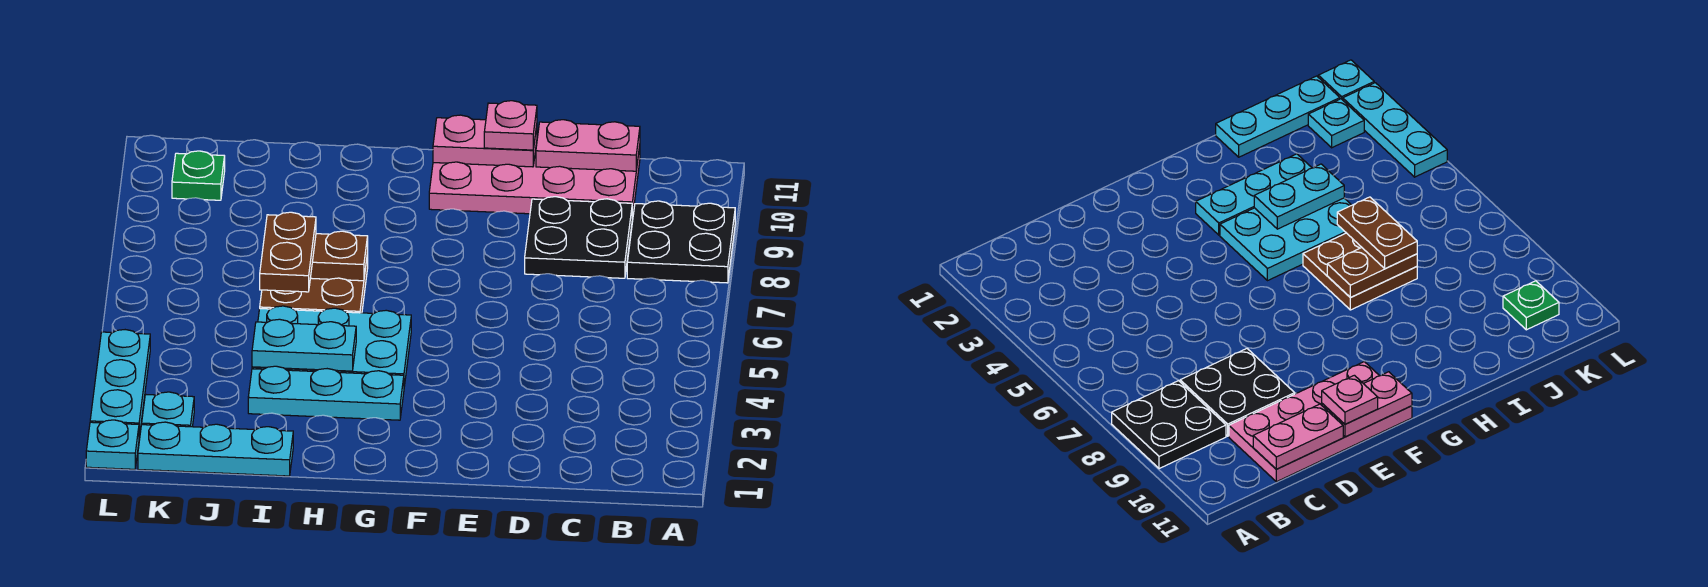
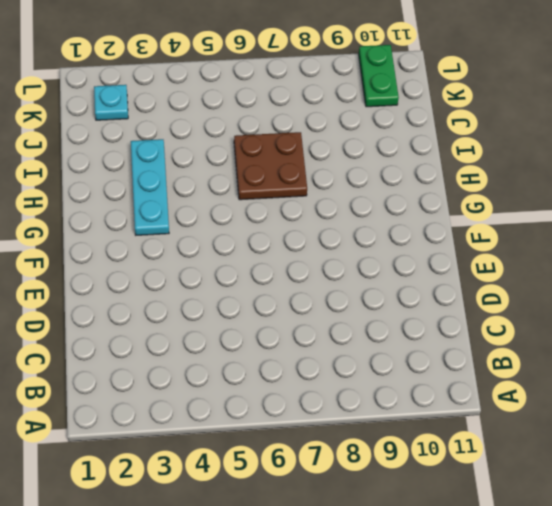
green plate K10:L10 level 1 -> green plate K10 level 1
none -> black plate A8:B9 level 1
none -> black plate C8:D9 level 1
none -> pink plate C10:F11 level 1

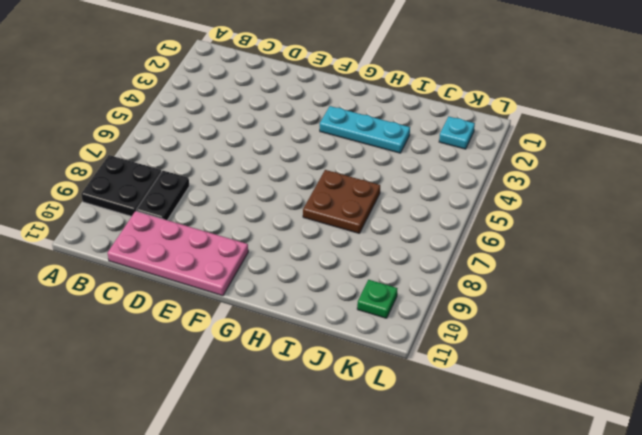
black plate C8:C9 level 1 -> black plate C8:D9 level 1
none -> cyan plate G4:I5 level 1
none -> cyan plate I1:K1 level 1
none -> cyan plate L1 level 1

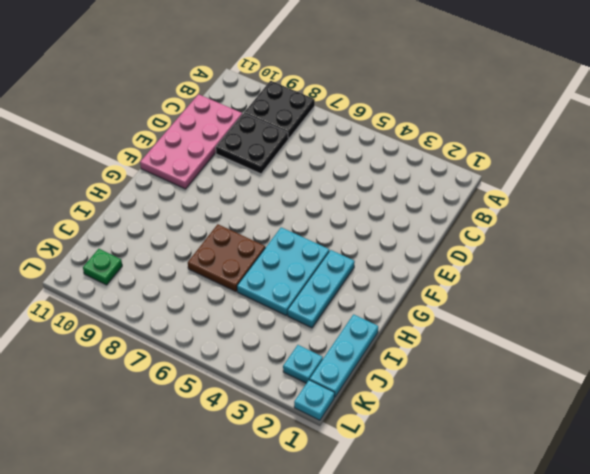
none -> cyan plate L2:L4 level 1
none -> pink plate C11:D11 level 2
none -> pink plate E11:F11 level 2

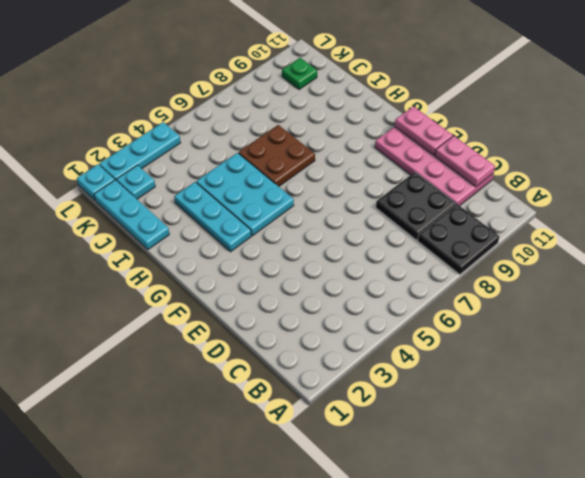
none -> cyan plate H4:I4 level 2
none -> brown plate H7:I7 level 2
none -> pink plate E11 level 3

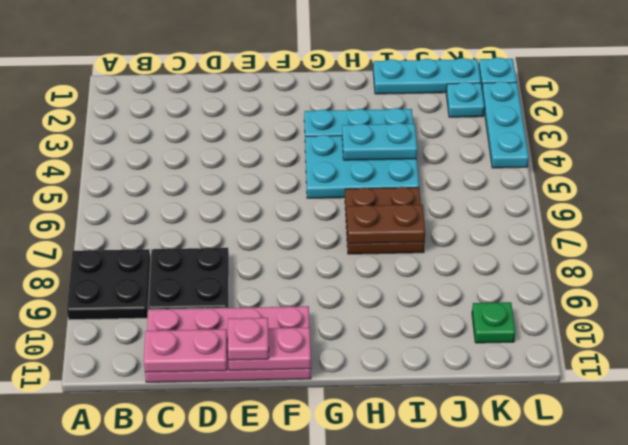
none -> brown plate I6:I7 level 3

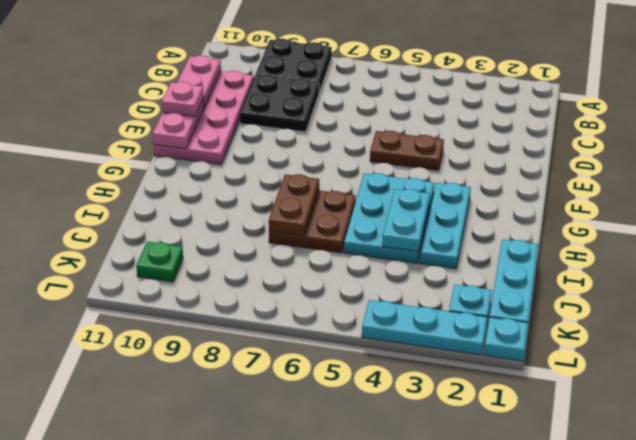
brown plate E4:E5 level 1 -> brown plate I6:I7 level 3

